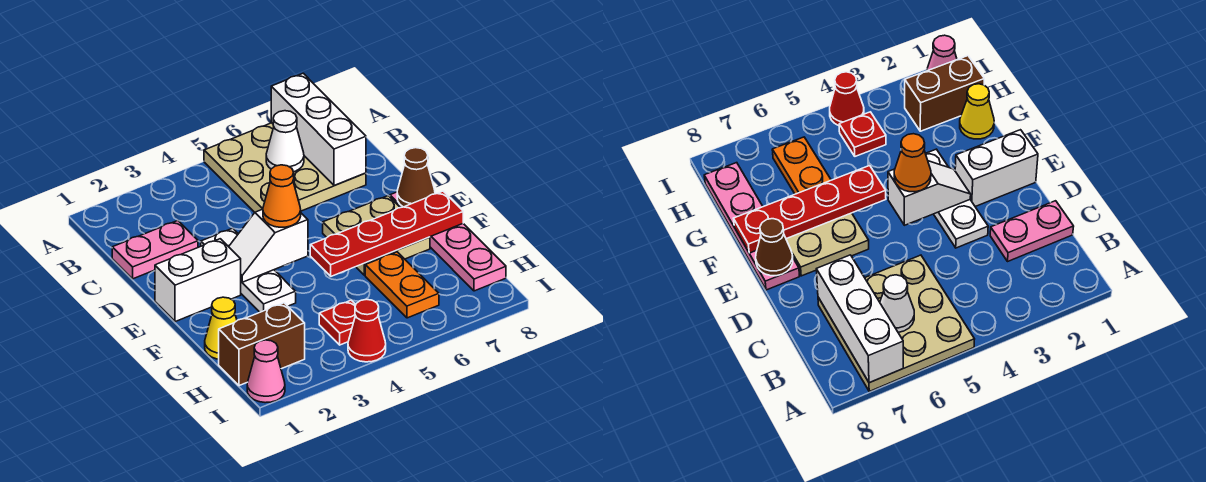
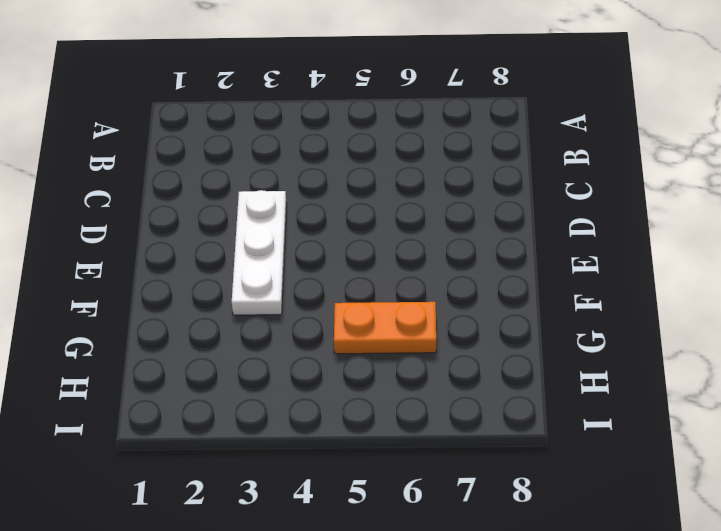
orange plate G5:G6 level 1 -> orange plate G6:H6 level 1
none -> tan plate A5:C7 level 1
none -> pink plate C1:C2 level 1
none -> white brick E1:E2 level 1

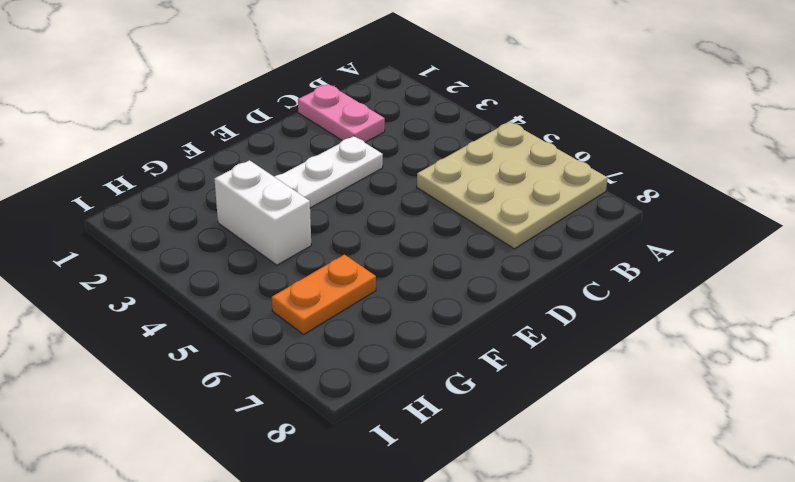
white brick G3:G4 level 1 -> white brick E1:E2 level 1
none -> tan plate E6:F7 level 1
none -> pink plate E8:H8 level 1
none -> yellow cone G1 level 1

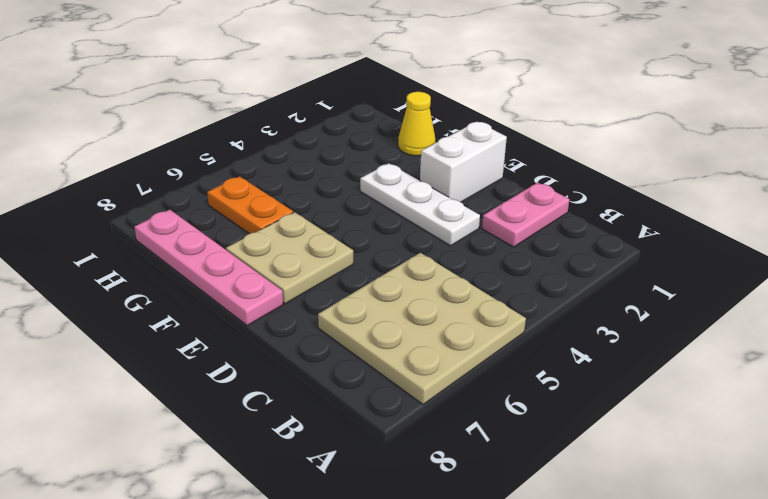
none -> brown brick H1:H2 level 1
none -> red plate H4 level 1
none -> pink cone I1 level 1

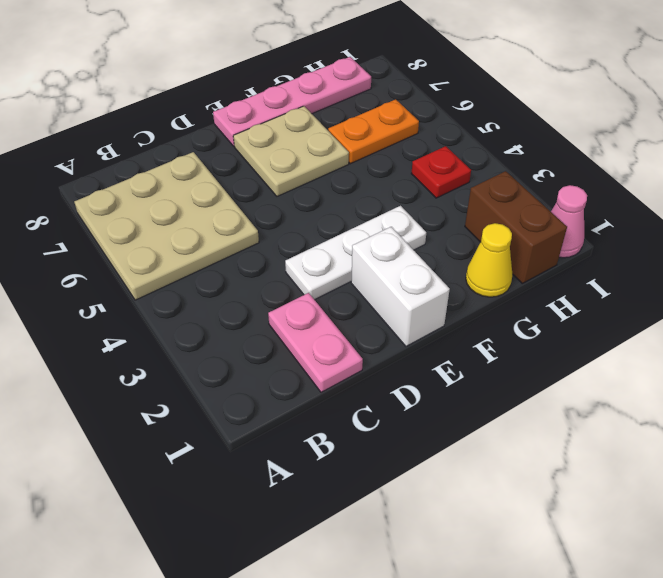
none -> red cone I4 level 1
none -> white brick A7:C7 level 2
none -> white cone B6 level 2

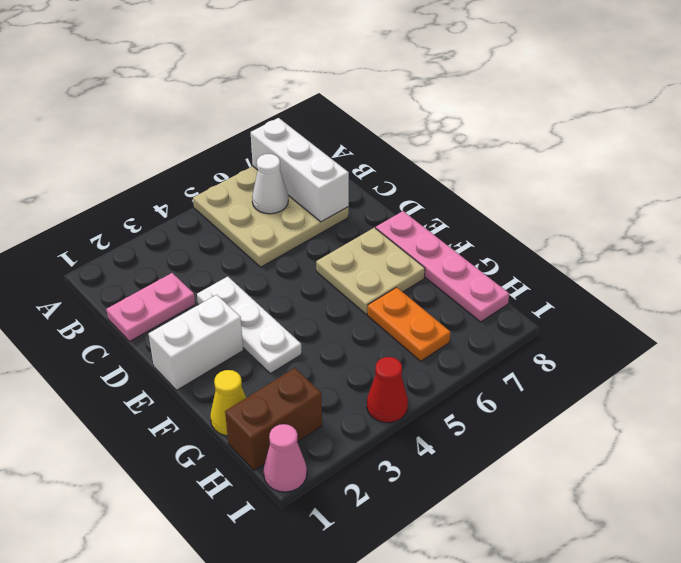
none -> red plate H4 level 1
none -> white slope E3:E4 level 2 top 4
none -> brown cone E8 level 2

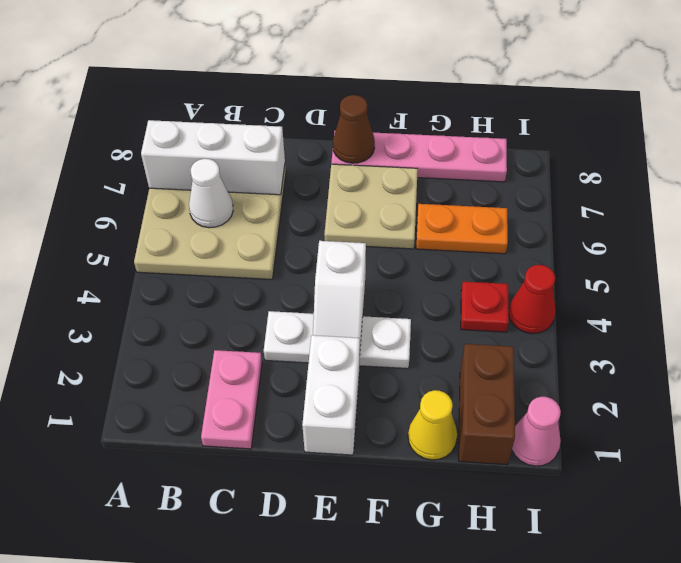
none -> red plate F5:F8 level 2
none -> orange cone E4 level 3

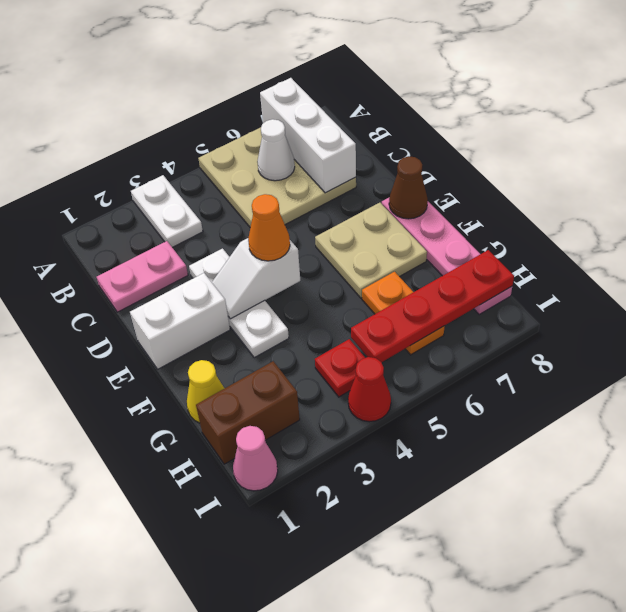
white plate A3:B3 level 1 -> none
red plate H5:H8 level 2 -> red plate F5:F8 level 2

